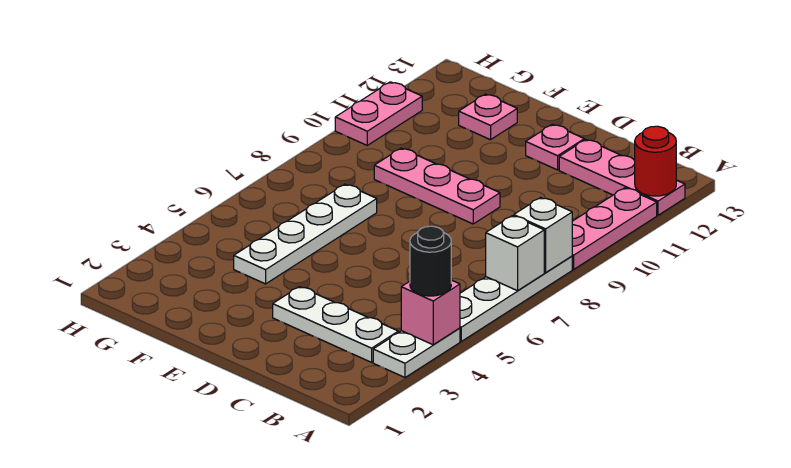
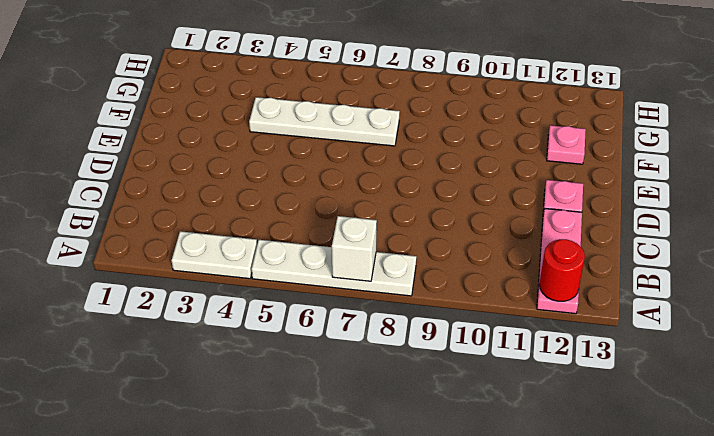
none -> pink plate A9:A11 level 1
none -> white plate B3:D3 level 1
none -> pink plate D9:F9 level 1

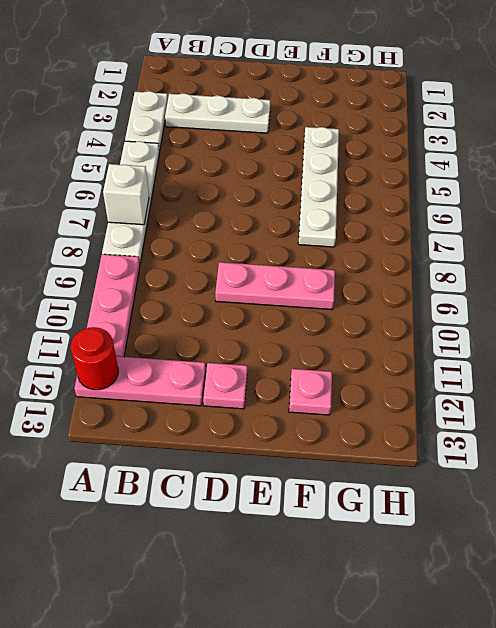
none -> pink plate H10:H11 level 1
none -> pink brick A4 level 2
none -> white brick A8 level 2

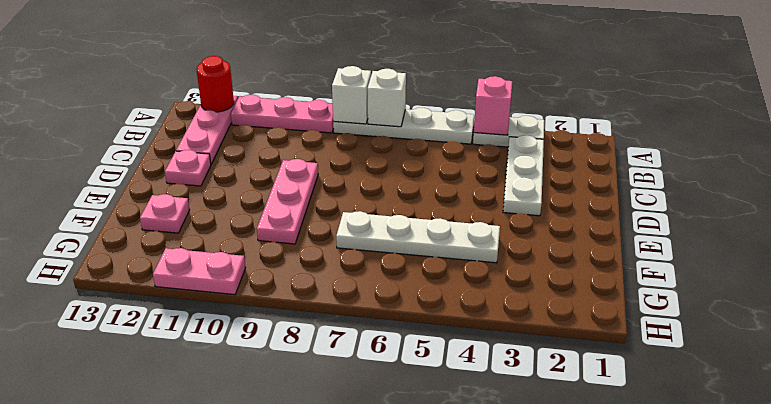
none -> black round brick A4 level 3

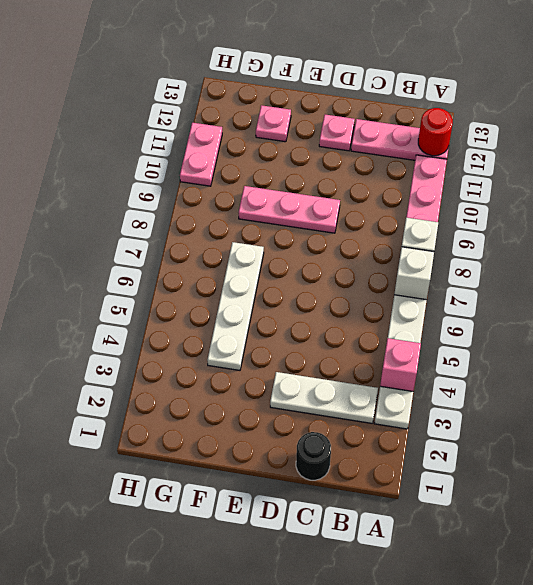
black round brick C1 level 1 -> black round brick A4 level 3

